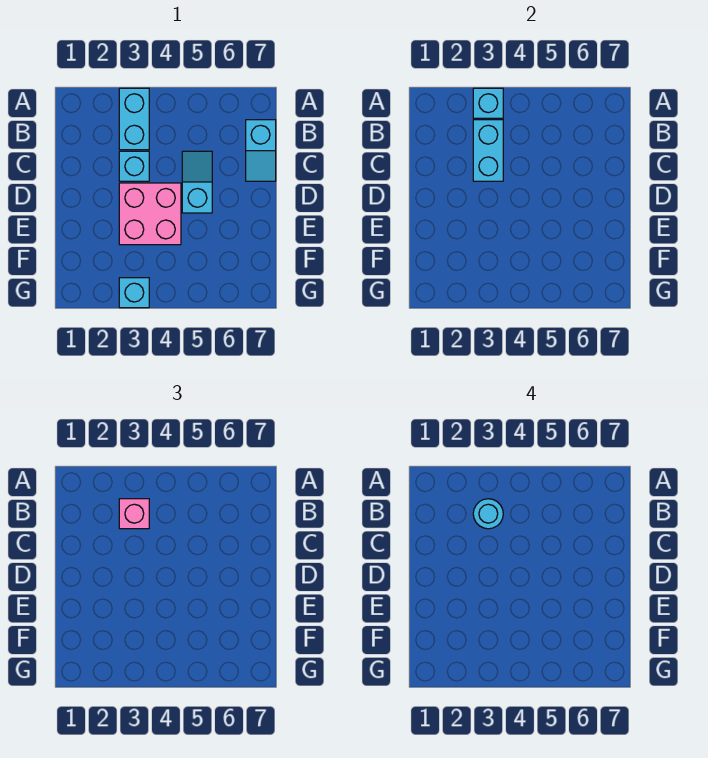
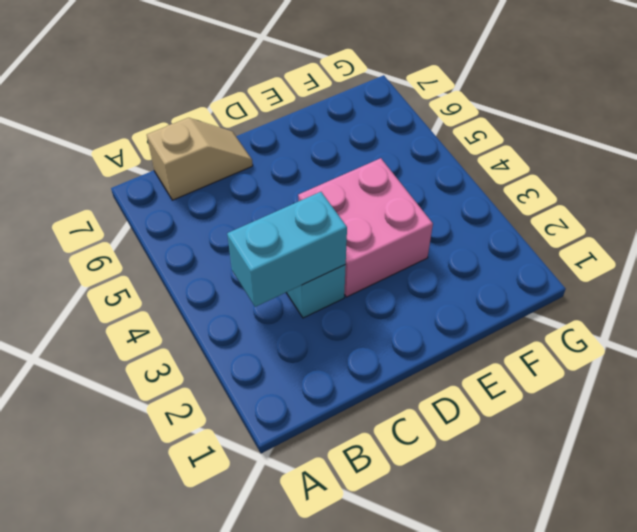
tan slope B7:C7 level 1 top B -> cyan slope B7:C7 level 1 top B
none -> cyan brick A3:B3 level 1
none -> cyan slope C5:D5 level 1 top D

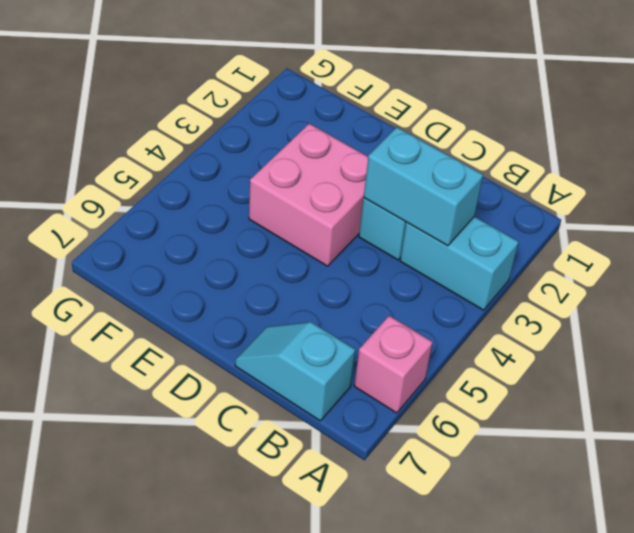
pink brick A6 level 1 -> pink brick B3 level 3
none -> cyan slope C5:D5 level 1 top D
none -> cyan brick G3 level 1

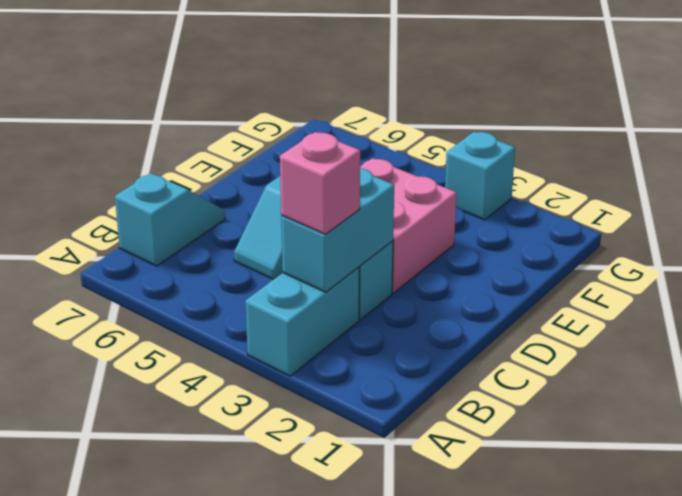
none -> cyan brick A3 level 2
none -> cyan round brick B3 level 4

